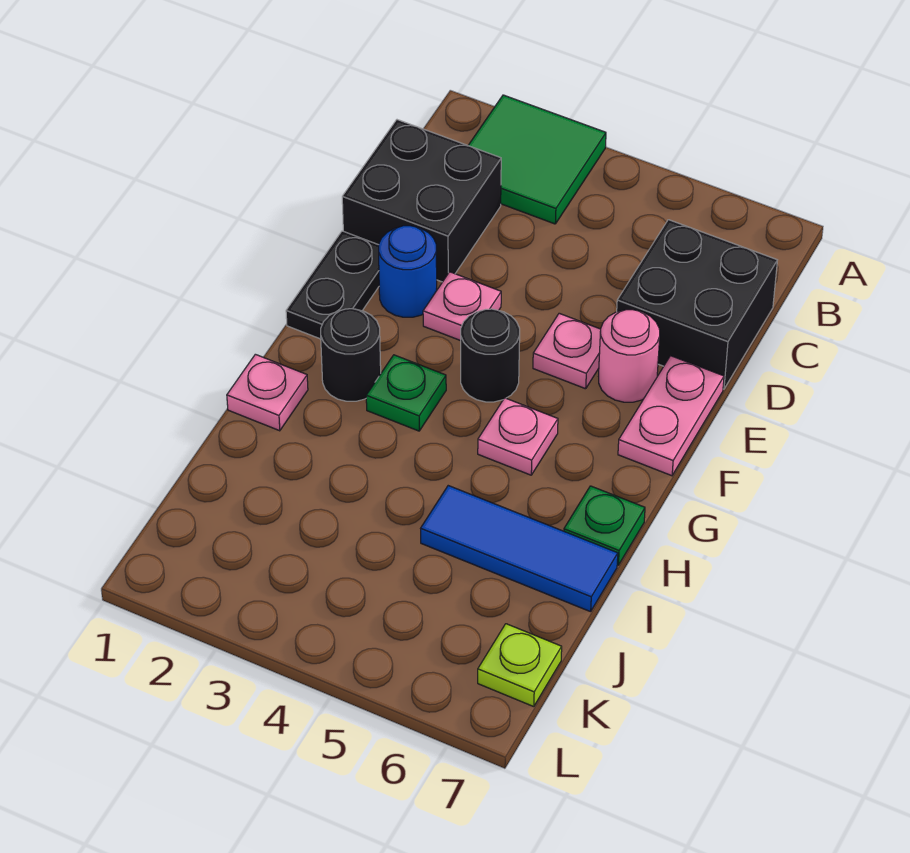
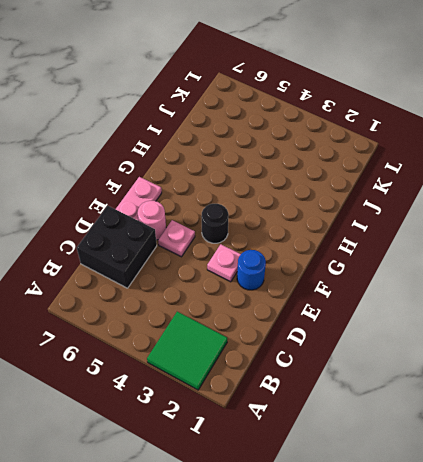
none -> black brick C1:D2 level 1
none -> black plate E1:F1 level 1
none -> black round brick G2 level 1

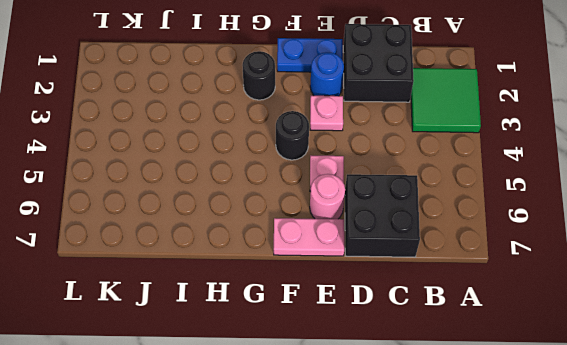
blue plate E1:F1 level 1 -> black plate E1:F1 level 1
none -> green plate G3 level 1
none -> pink plate G5 level 1
none -> pink plate H1 level 1

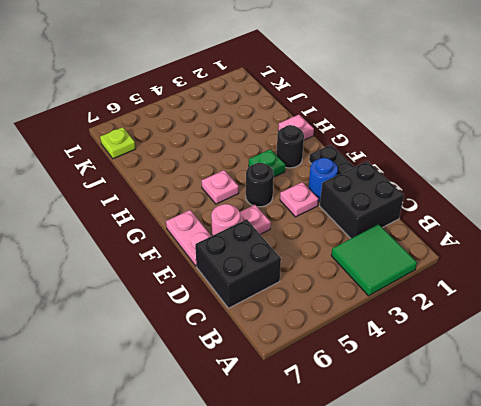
none -> green plate H7 level 1
none -> blue tile I5:I7 level 1

